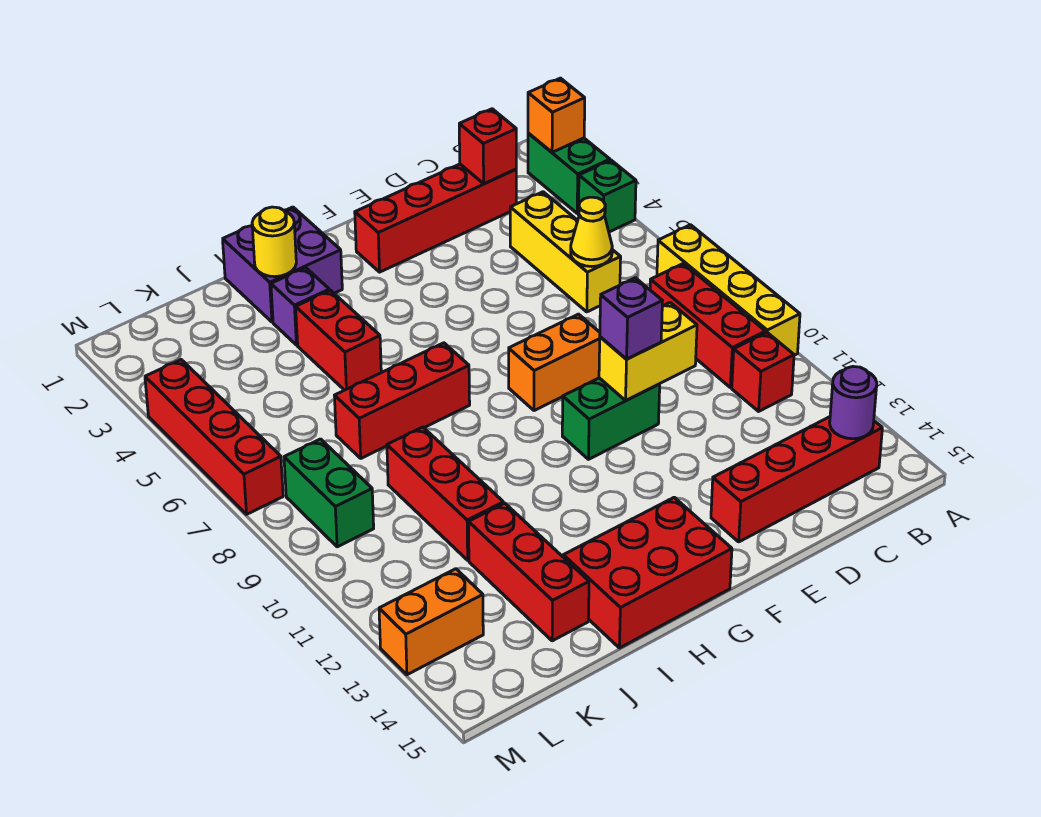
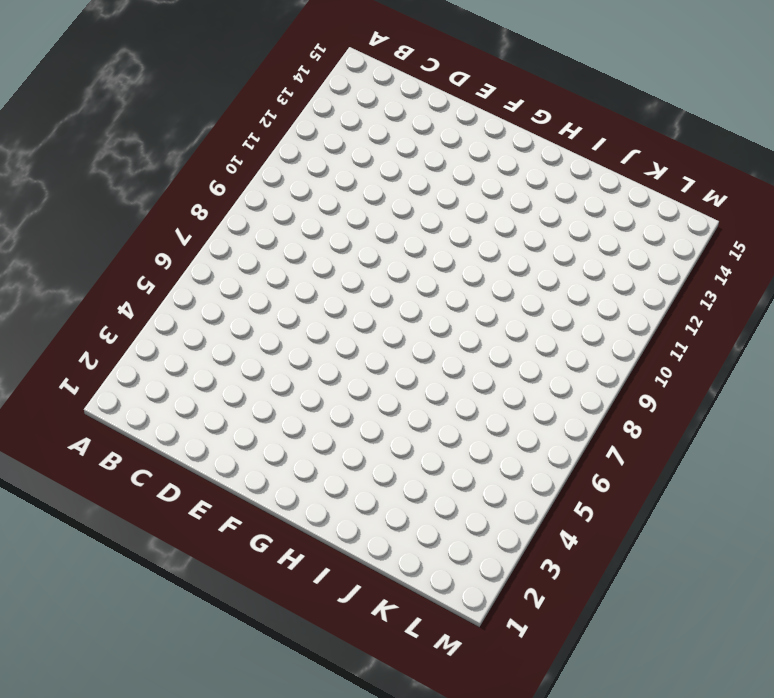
none -> green brick A2:A3 level 1
none -> green brick A4 level 1
none -> yellow brick A7:A10 level 1

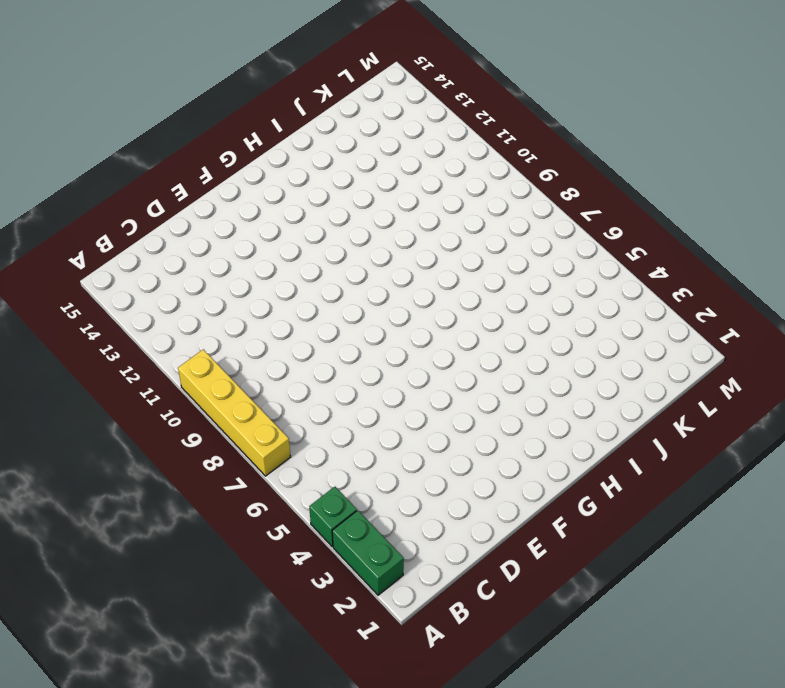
none -> red brick B8:B10 level 1
none -> red brick B11 level 1
none -> red brick B14:E14 level 1

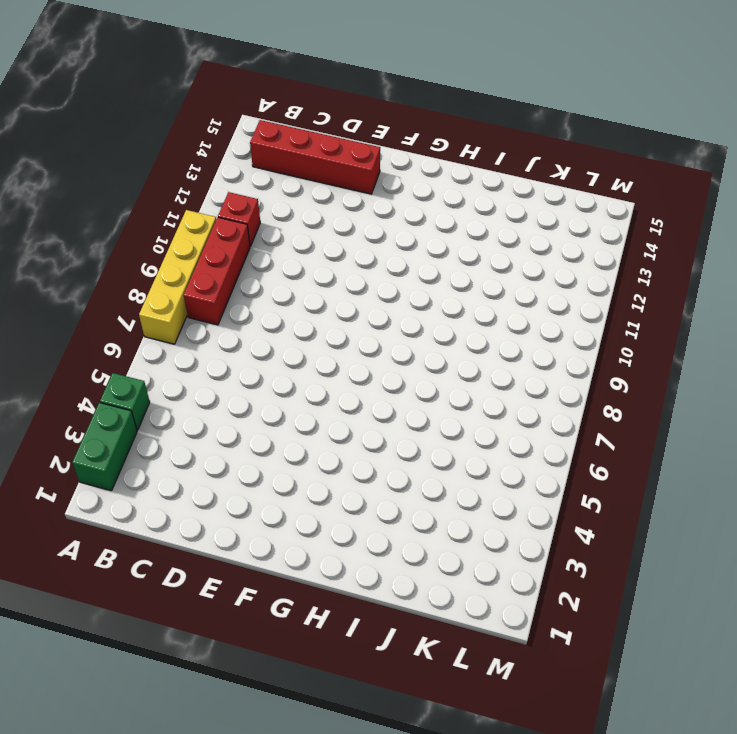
none -> red brick C2:F2 level 1
none -> yellow brick C4:C6 level 1
none -> orange brick E8:F8 level 1

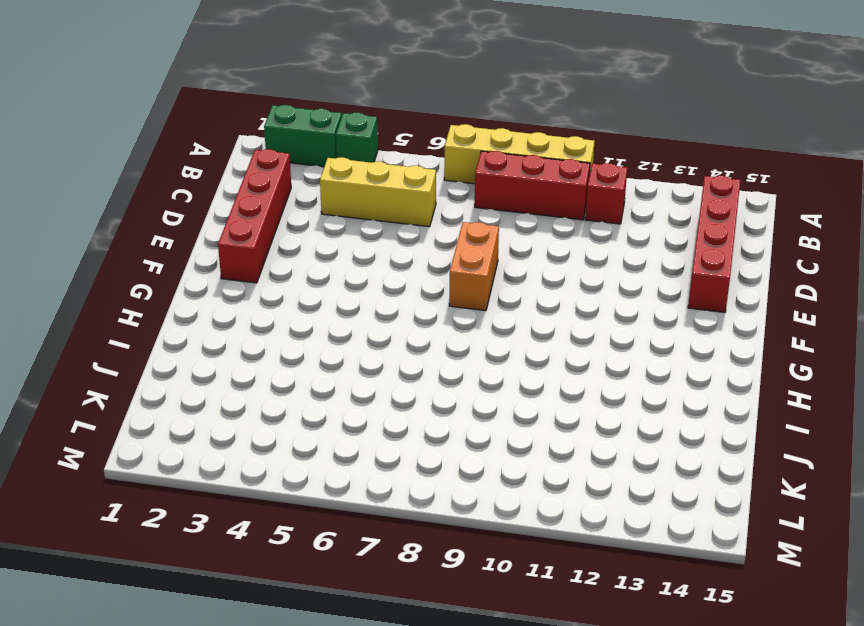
none -> green brick E10:F10 level 1
none -> red brick G14:I15 level 1
none -> purple brick H1:I2 level 1

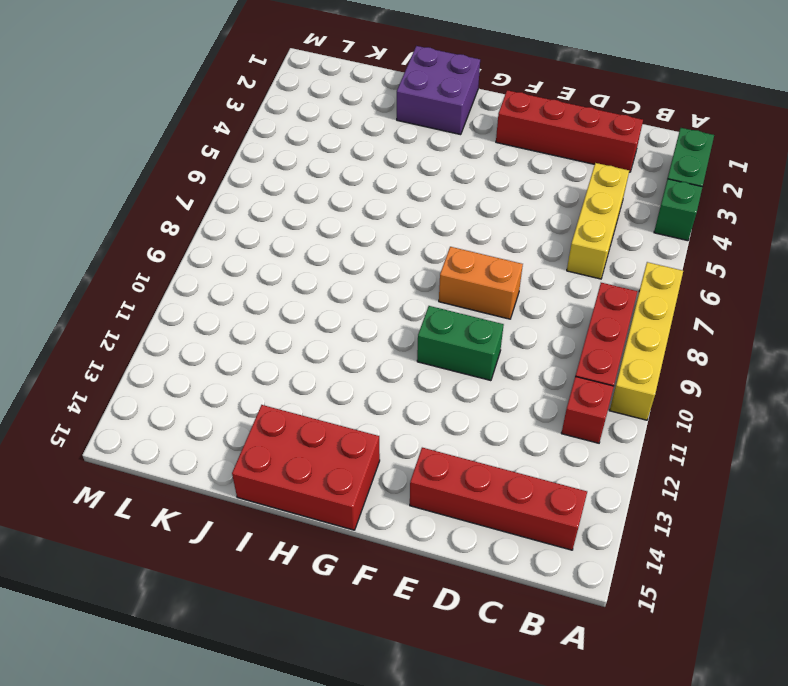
none -> red brick H7:J7 level 1
none -> purple brick I3 level 1
none -> red brick I4:I5 level 1

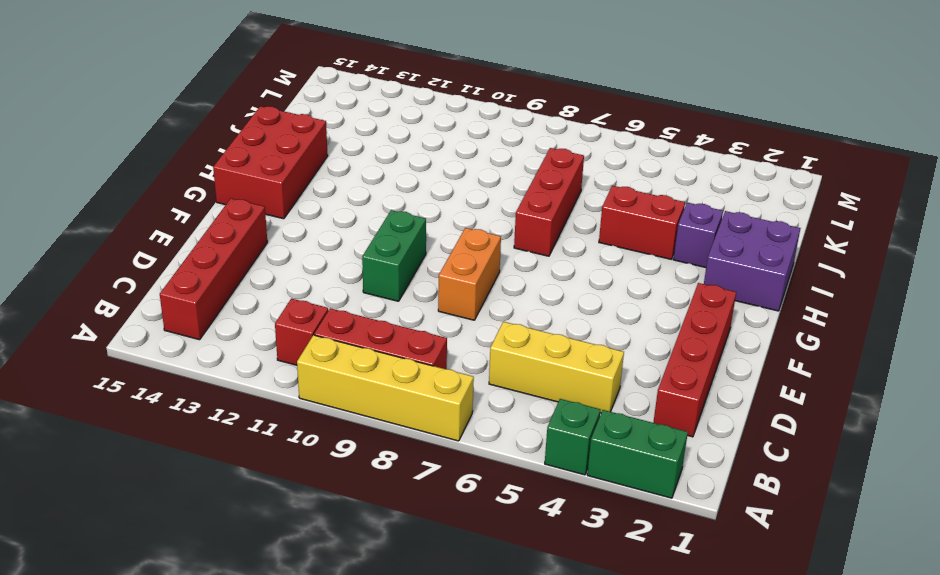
none -> red brick J9:J11 level 1
none -> red brick J12:J14 level 1
none -> green brick L8:L9 level 1

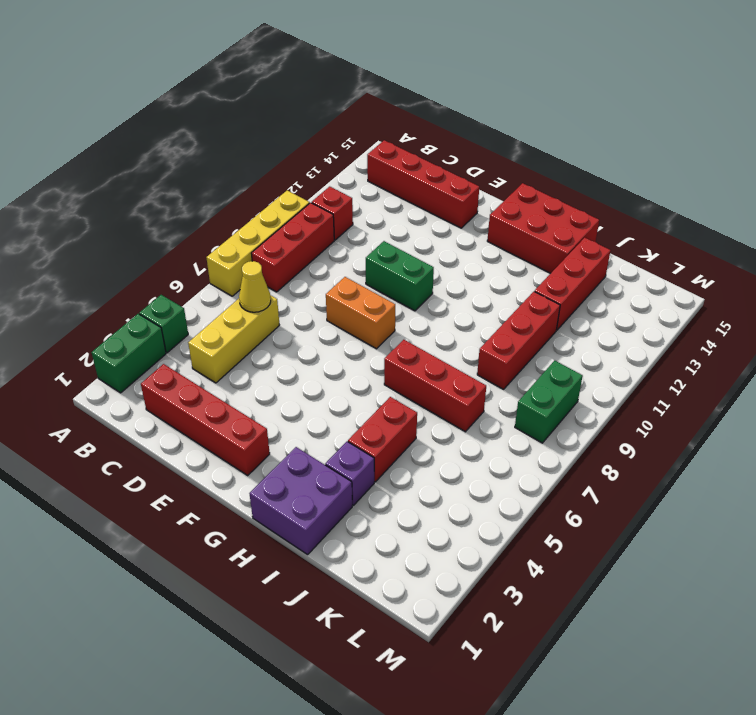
none -> orange brick L13:M13 level 1
none -> red brick M4:M7 level 1
none -> orange brick A2 level 2

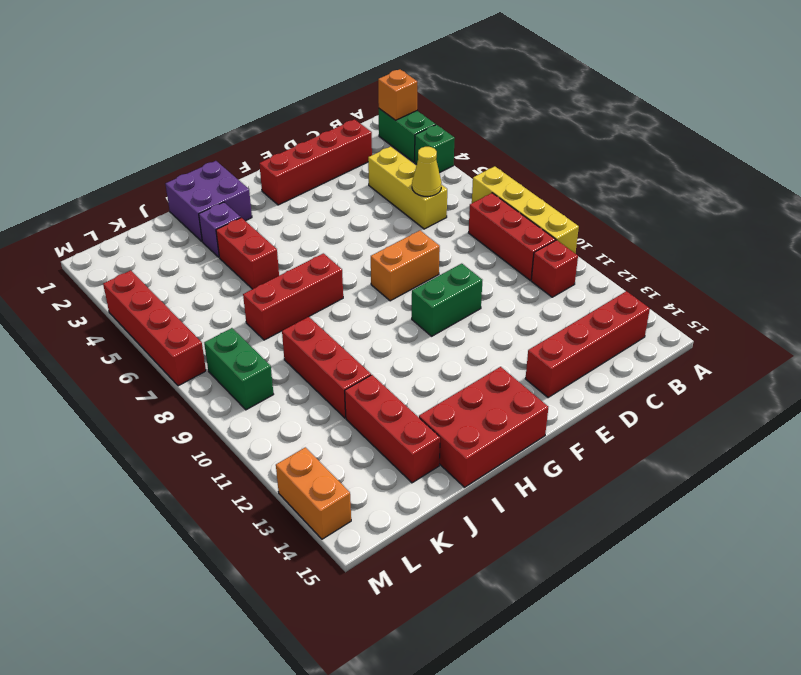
orange brick M13:M14 level 1 -> orange brick L13:M13 level 1
none -> purple round brick B14 level 2
none -> red brick C2 level 2
none -> yellow brick D10:E10 level 2

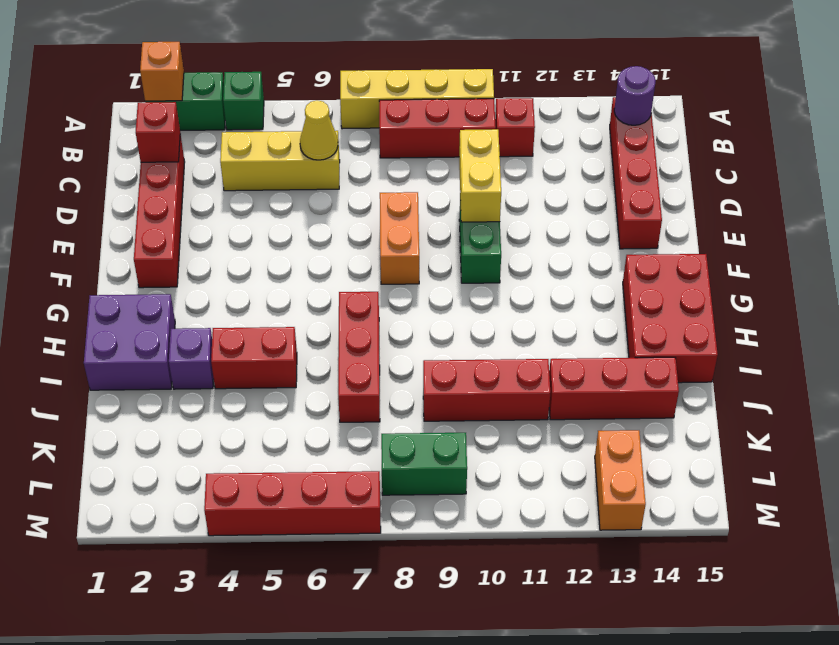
none -> yellow round brick I2 level 2
none -> purple brick E10 level 3

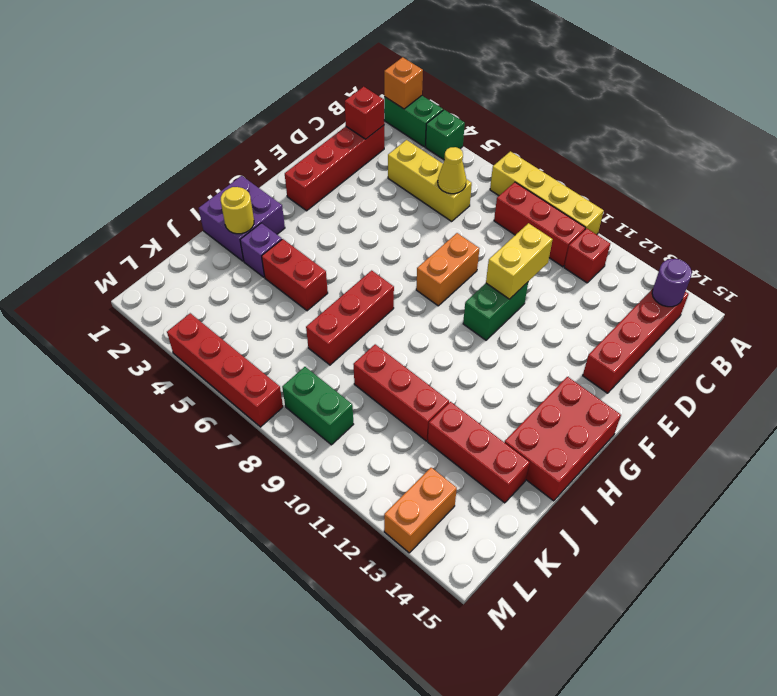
none -> purple brick E10 level 3

